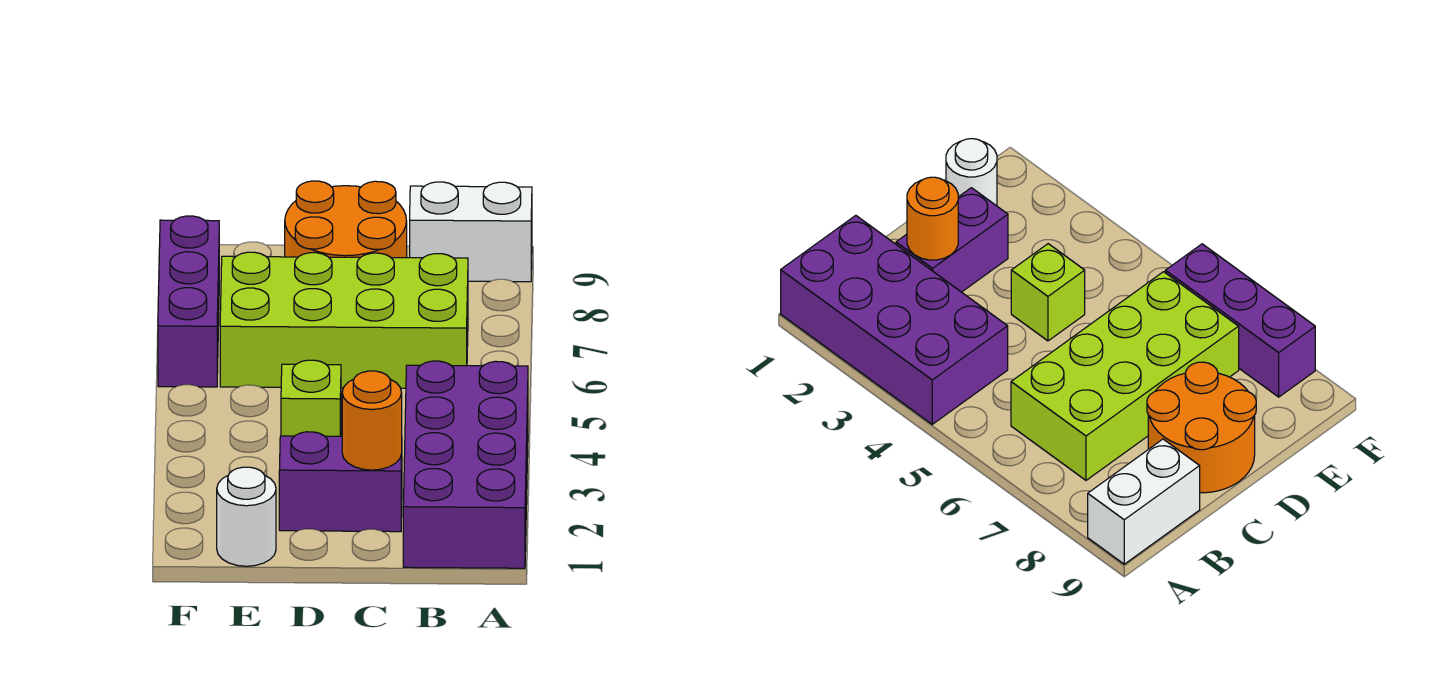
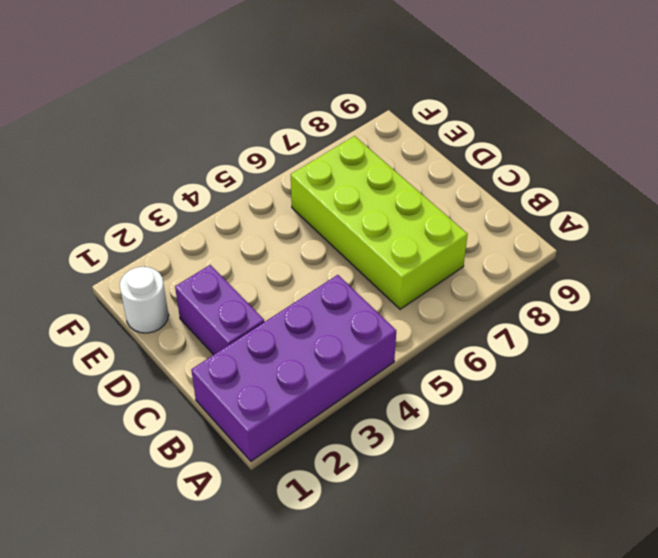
none -> white brick A9:B9 level 1
none -> orange round brick C8:D9 level 1

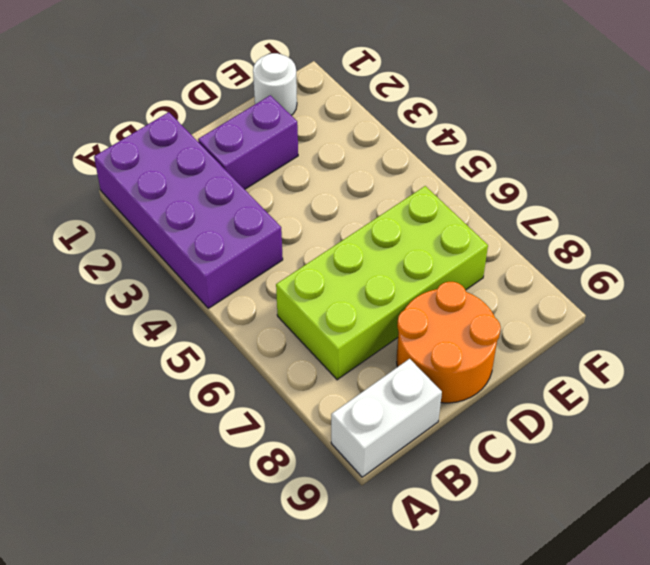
none -> lime brick D4 level 1
none -> purple brick F6:F8 level 1

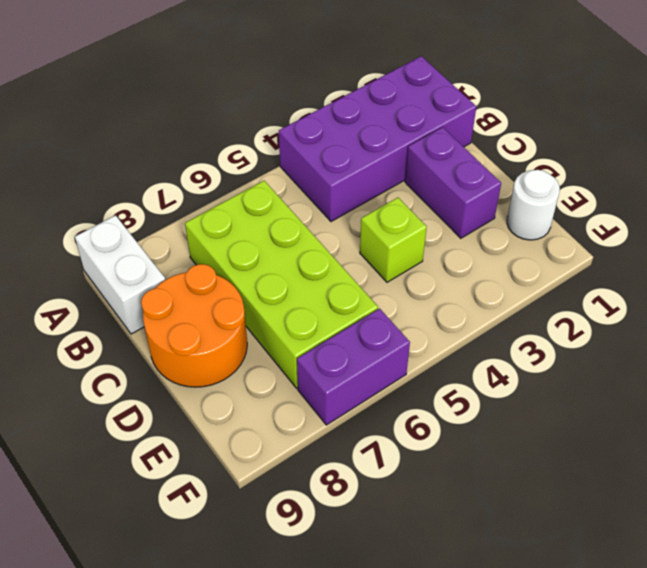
purple brick F6:F7 level 1 -> purple brick F6:F8 level 1
none -> orange round brick C2 level 2

